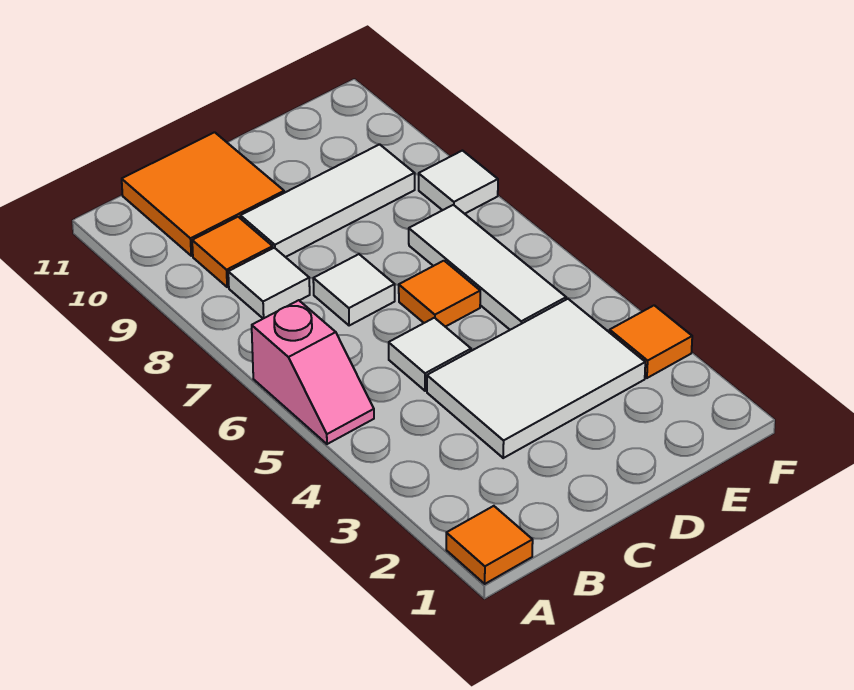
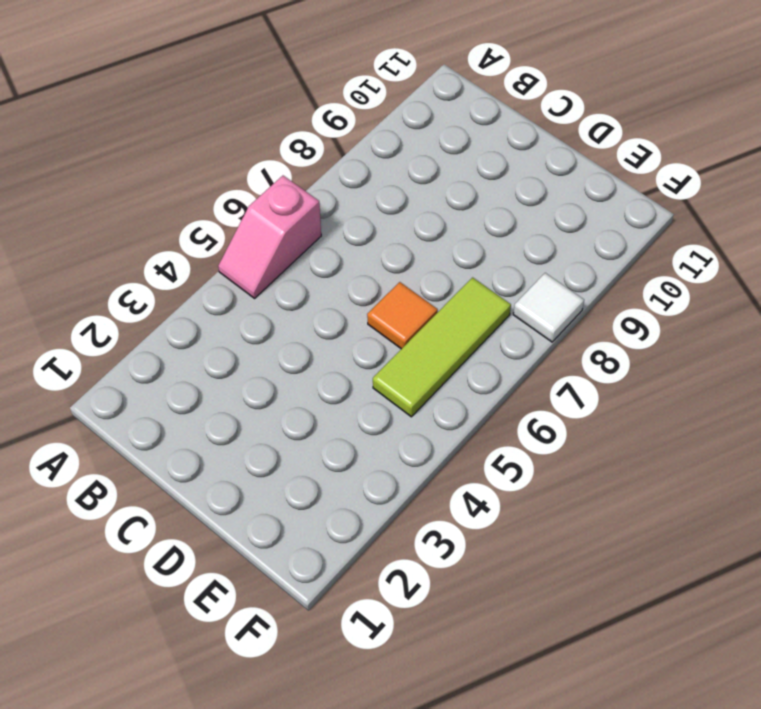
lime tile E5:E7 level 1 -> white tile E5:E7 level 1
none -> orange tile A1 level 1
none -> white tile B8 level 1
none -> orange tile B9 level 1

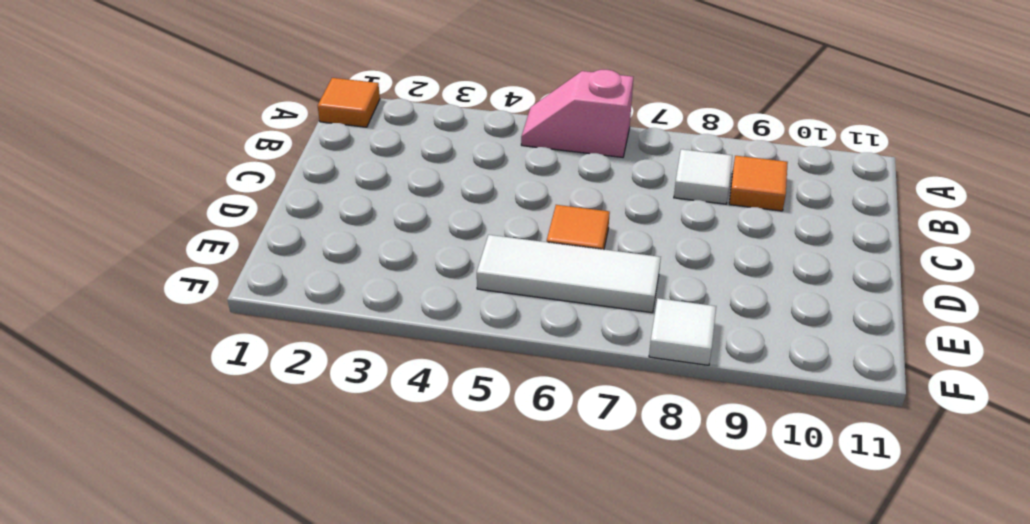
none -> orange tile B10:C11 level 1
none -> white tile C3:E4 level 1
none -> white tile C5 level 1

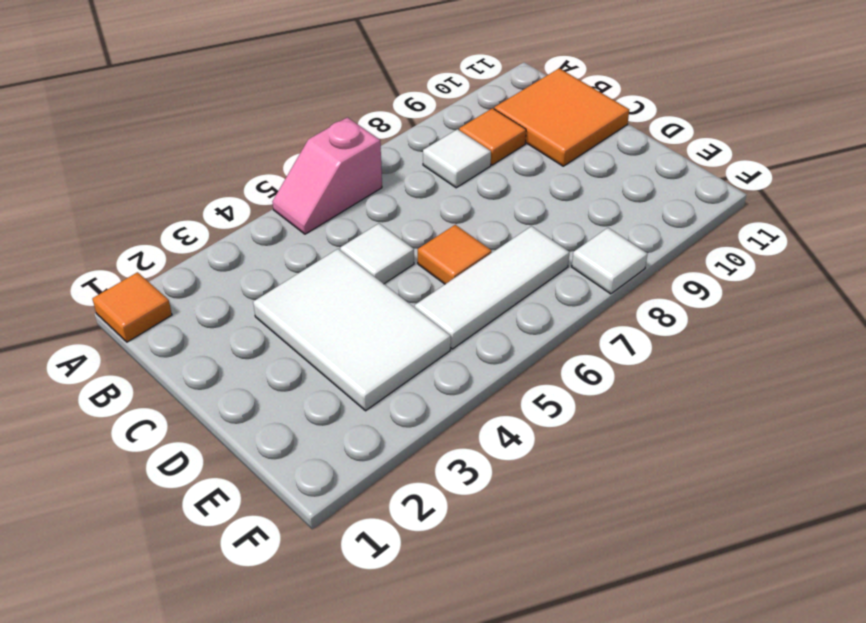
none -> white tile C7 level 1
none -> white tile C9:E9 level 1
none -> orange tile F3 level 1

